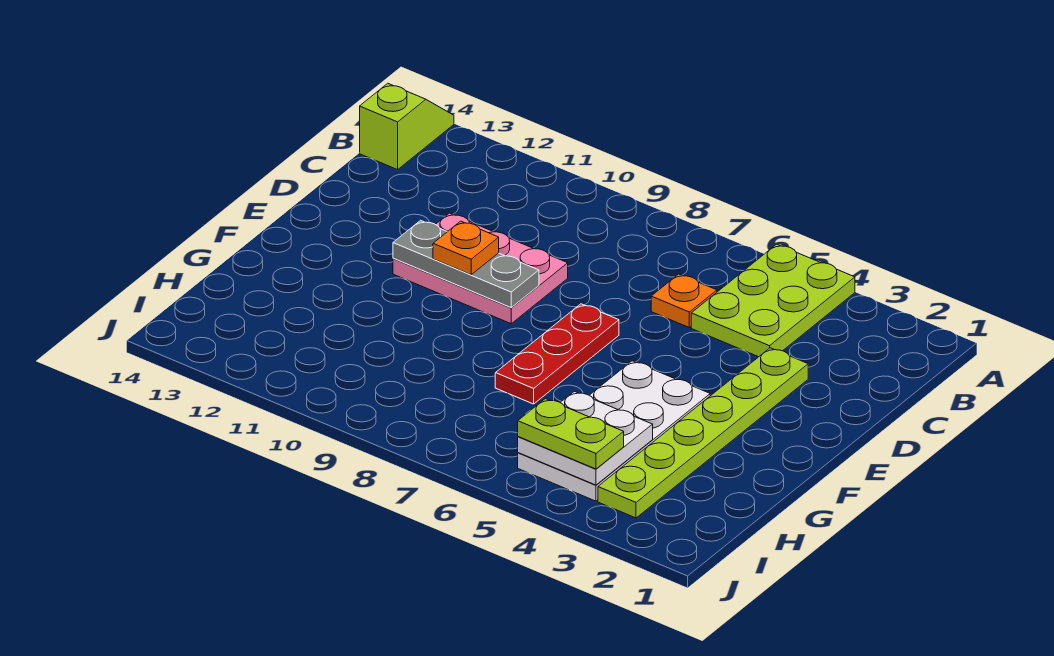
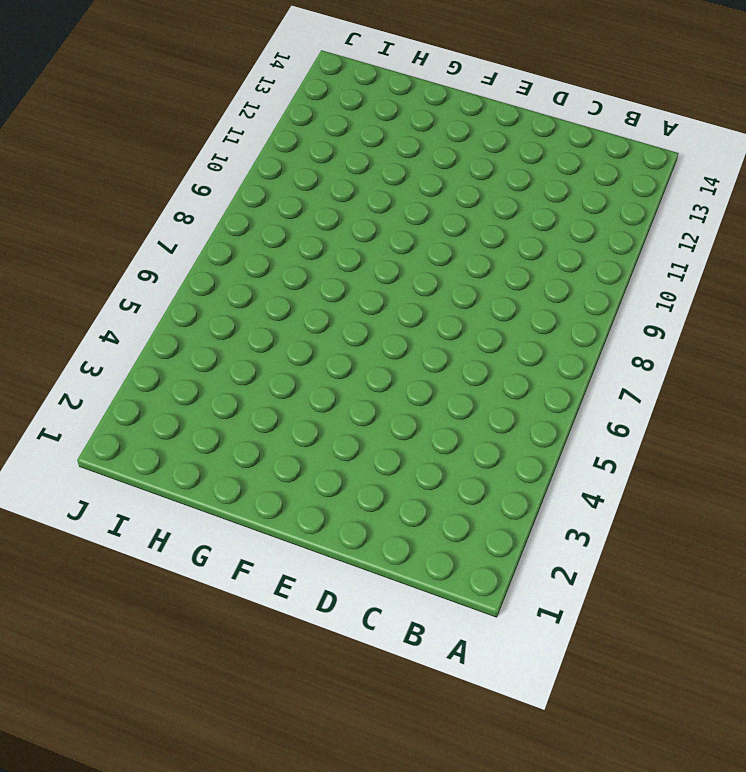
none -> lime plate A4:C5 level 1
none -> lime slope A14:B14 level 1 top B

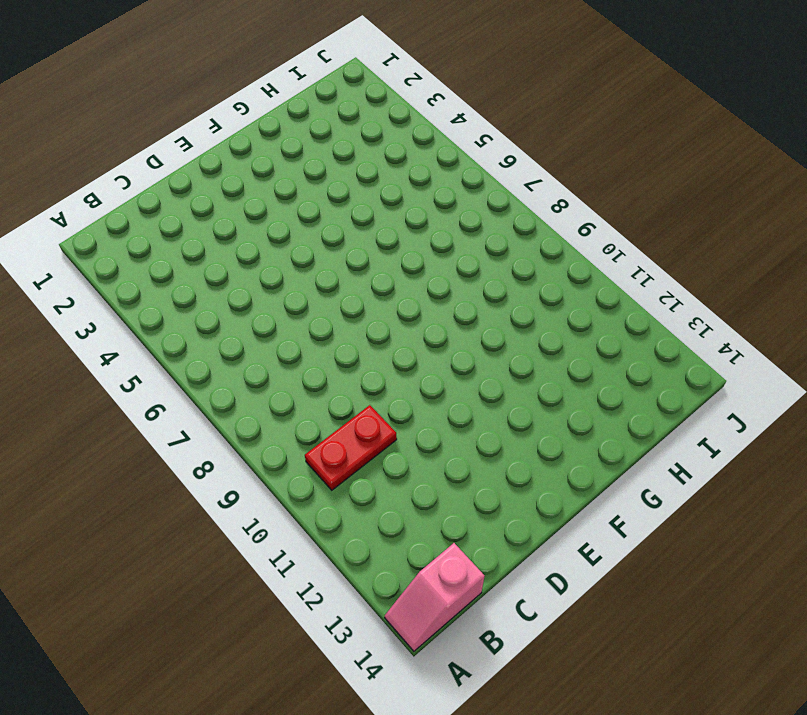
pink slope A14:B14 level 1 top B -> lime slope A14:B14 level 1 top B
red plate B10:C10 level 1 -> none
none -> lime plate A4:C5 level 1
none -> orange plate C6 level 1

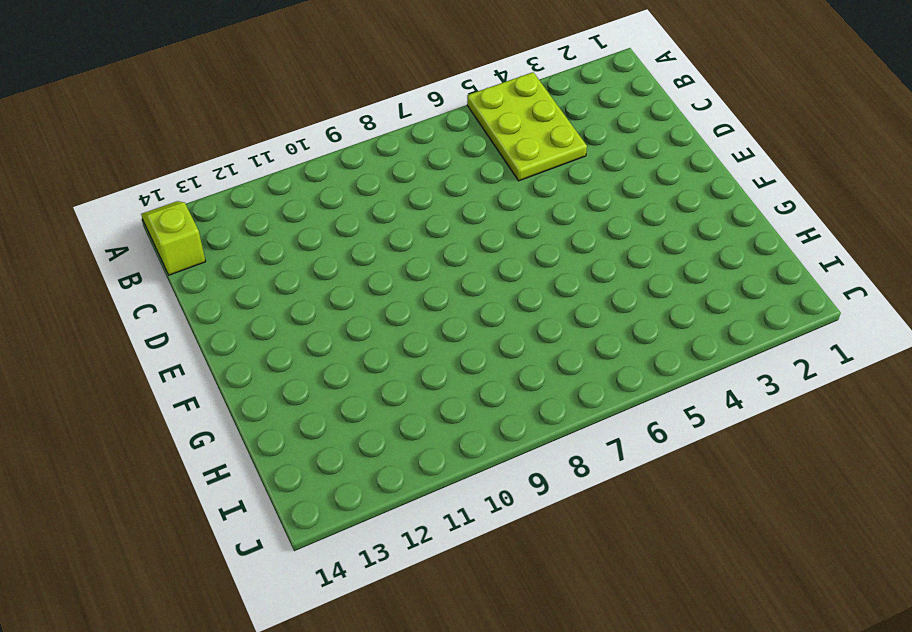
none -> orange plate C6 level 1
none -> lime plate D3:I3 level 1

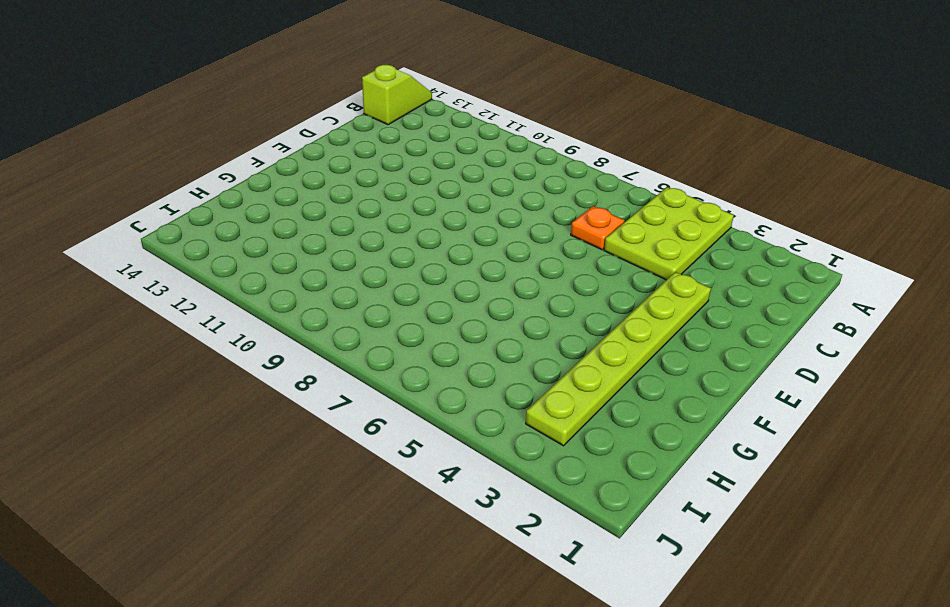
none -> pink plate D9:E11 level 1
none -> red plate E7:G7 level 1

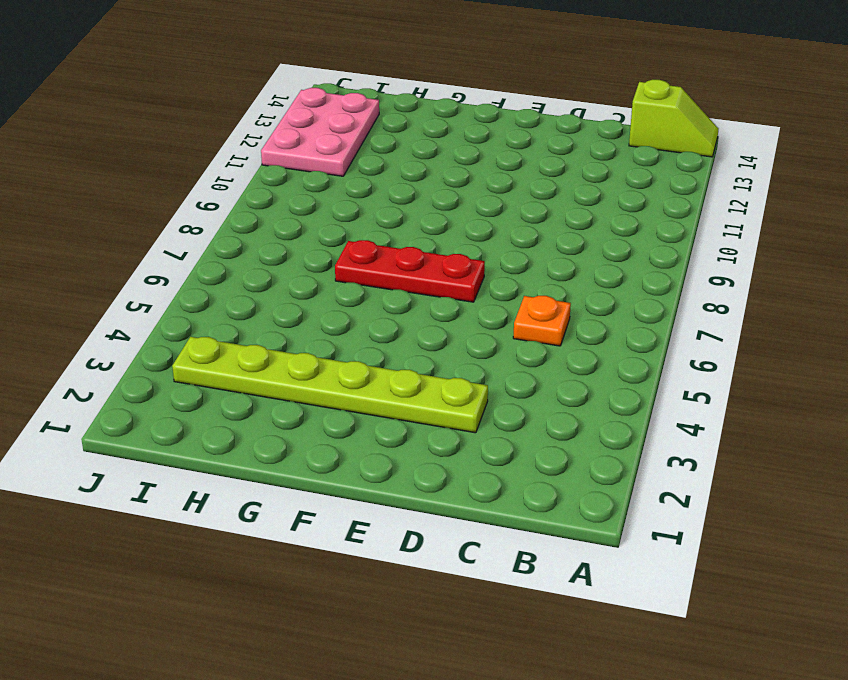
pink plate I11:J13 level 1 -> pink plate D9:E11 level 1
none -> lime plate A4:C5 level 1
none -> white plate F4:I5 level 1

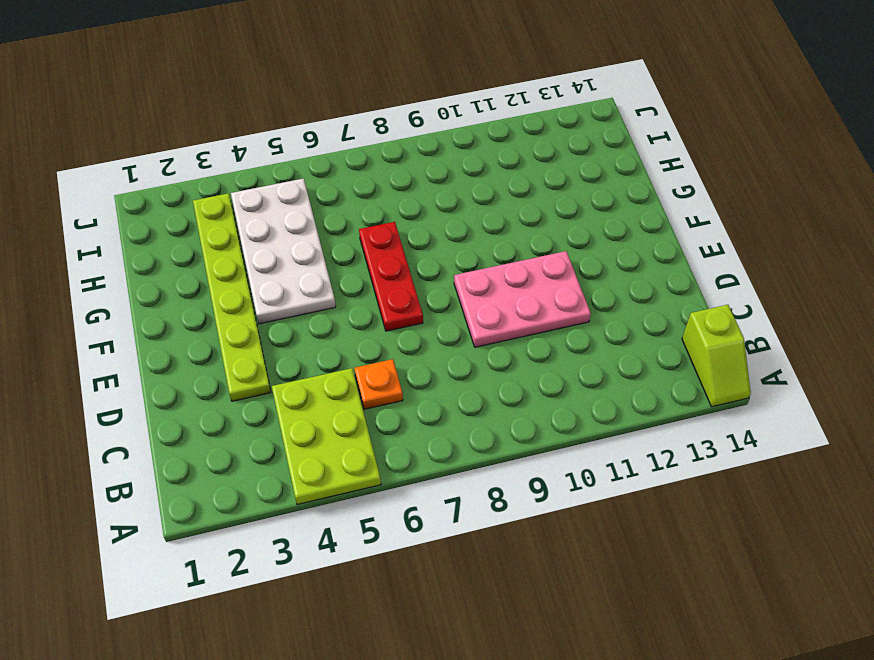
none -> grey plate E9:E11 level 2
none -> white plate H4:I5 level 2

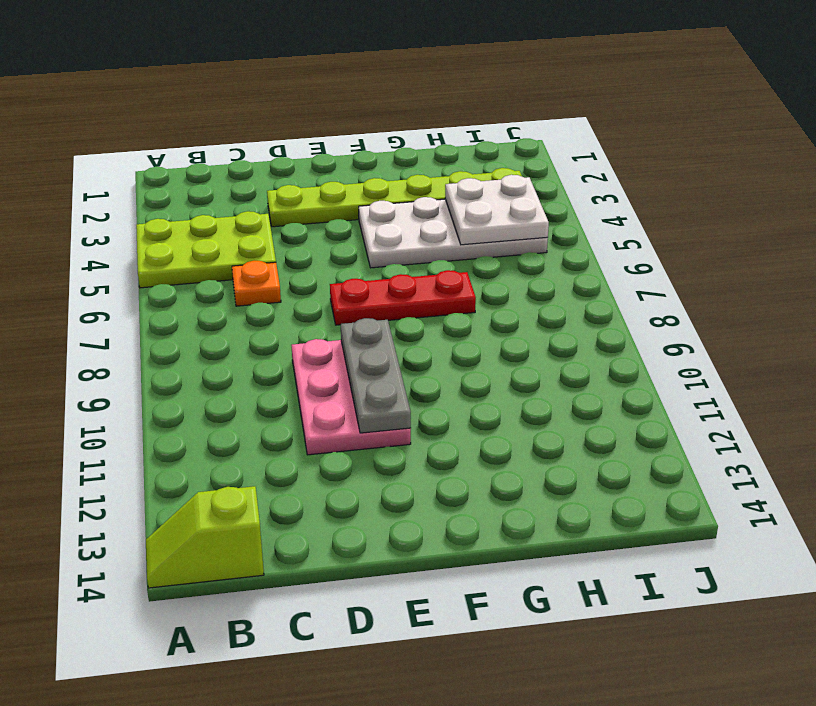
none -> orange plate E10 level 3
none -> lime plate I4:I5 level 3

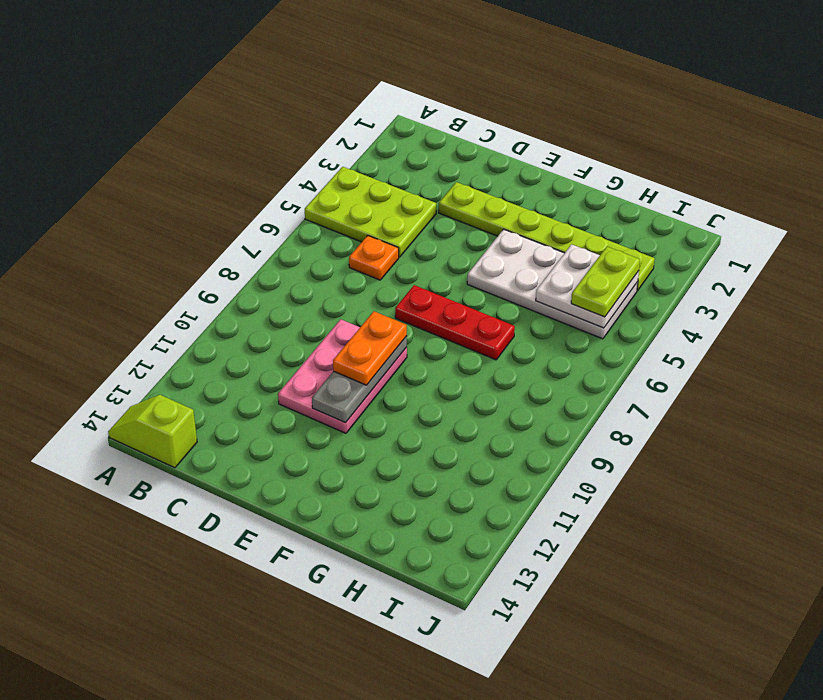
orange plate E9:E10 level 3 -> orange plate E10 level 3

